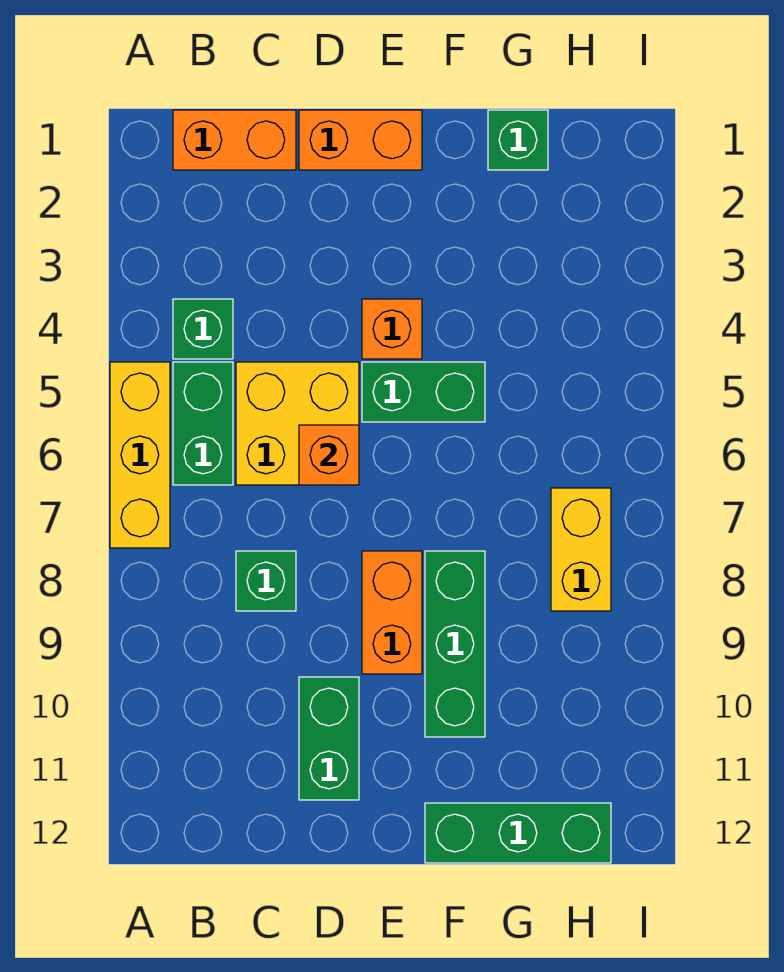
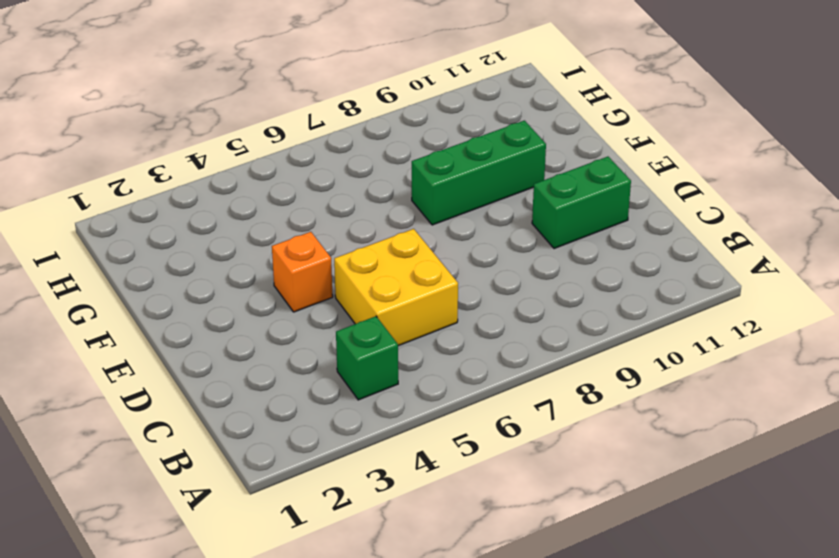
none -> yellow brick A5:A7 level 1
none -> orange brick B1:C1 level 1
none -> green brick B5:B6 level 1

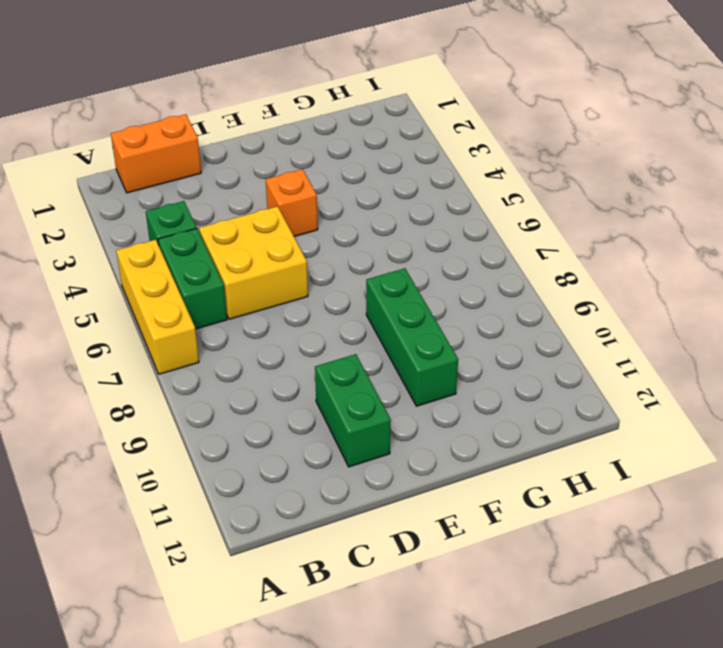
none -> green brick C8 level 1
none -> orange brick D1:E1 level 1
none -> green brick E5:F5 level 1

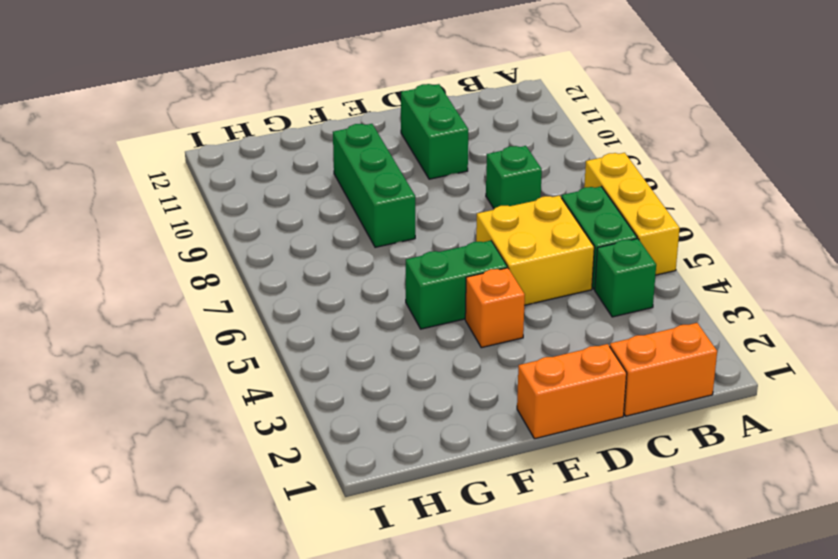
none -> orange brick E8:E9 level 1
none -> green brick F12:H12 level 1
none -> green brick G1 level 1

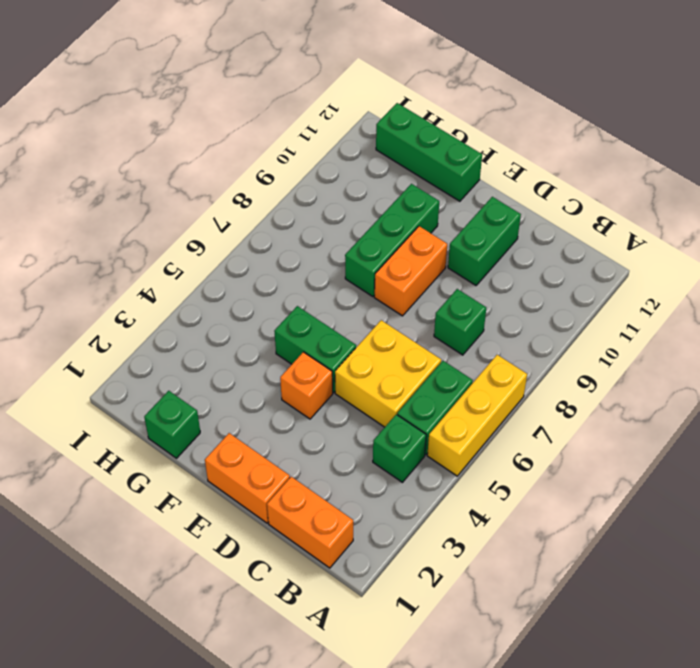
none -> yellow brick H7:H8 level 1
none -> orange brick D6 level 2

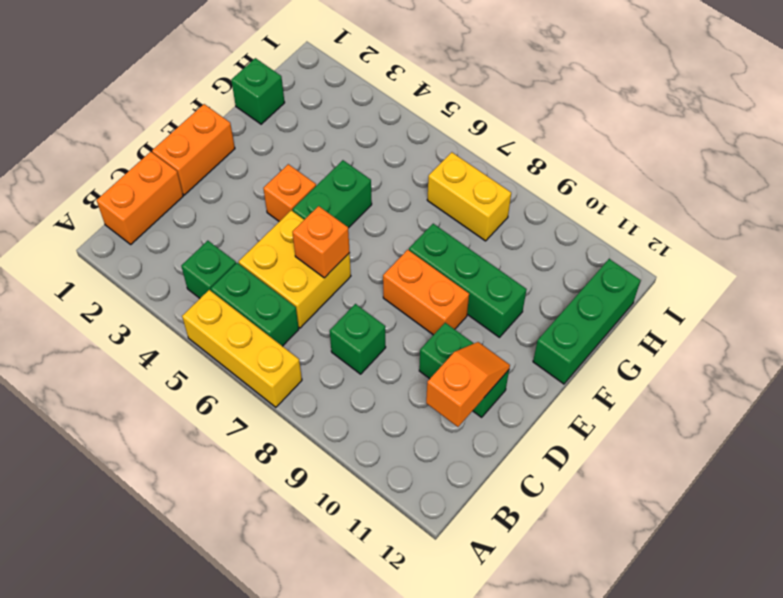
orange slope C11:D11 level 2 top C -> none

